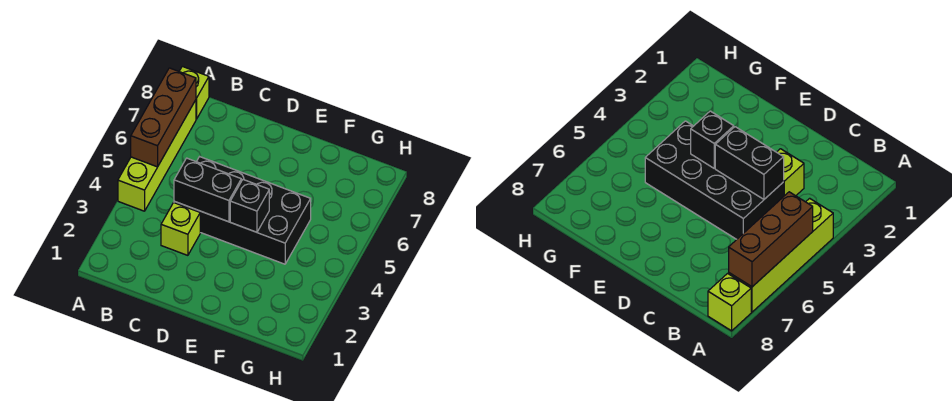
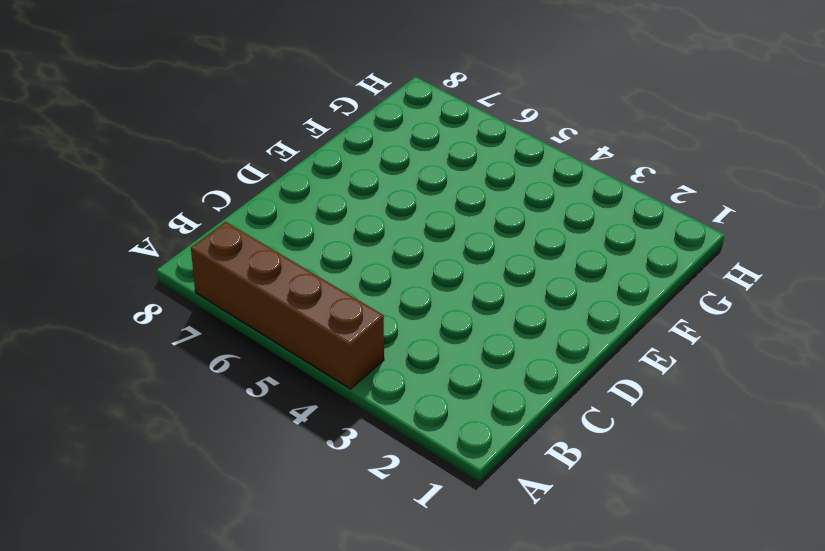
brown brick A4:A7 level 1 -> lime brick A4:A7 level 1
none -> lime brick A8 level 1
none -> lime brick C3 level 1

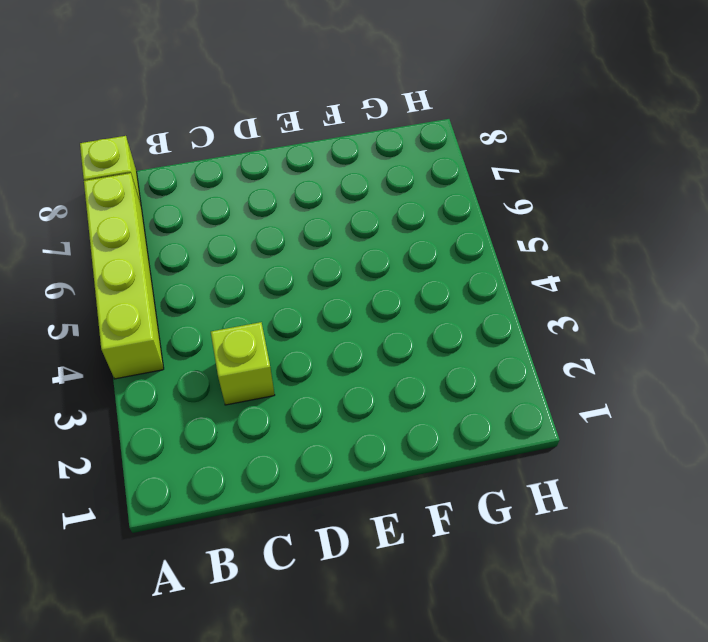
none -> black brick C4:F5 level 1
none -> brown brick A5:A7 level 2

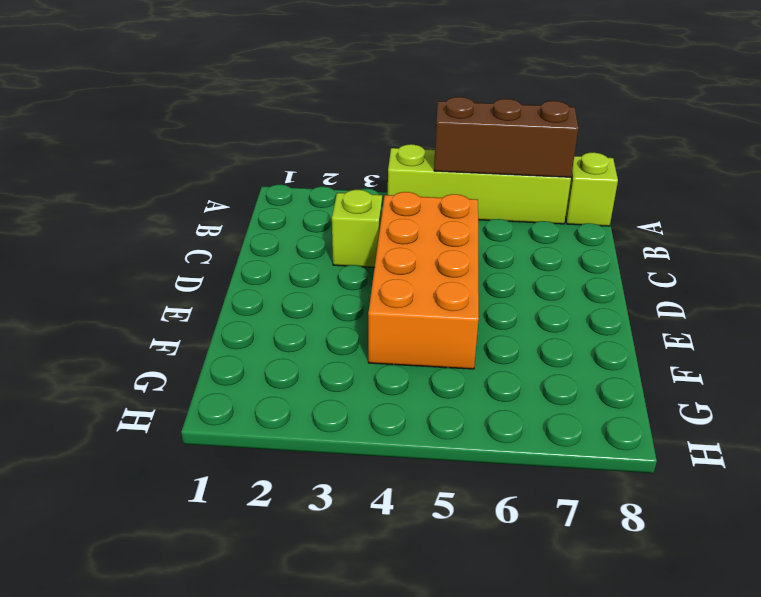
orange brick C4:F5 level 1 -> black brick C4:F5 level 1
none -> black brick C4:D4 level 2
none -> black brick E4 level 2

